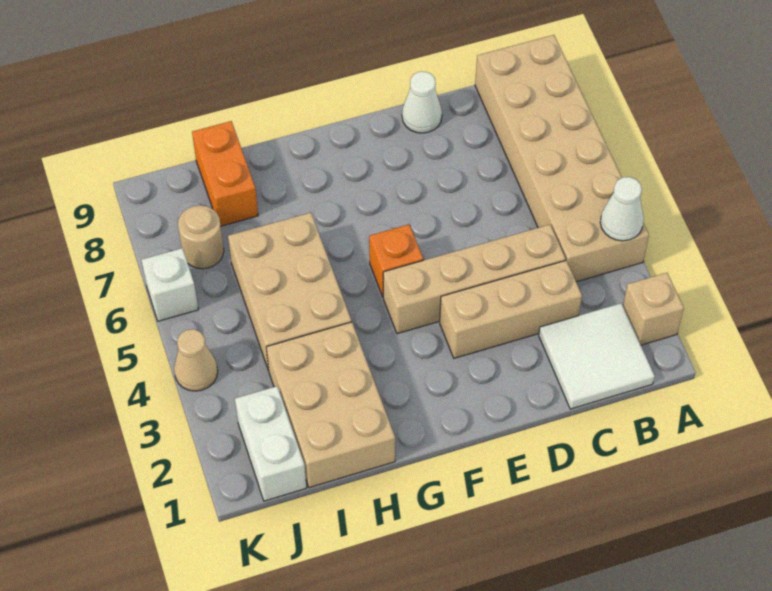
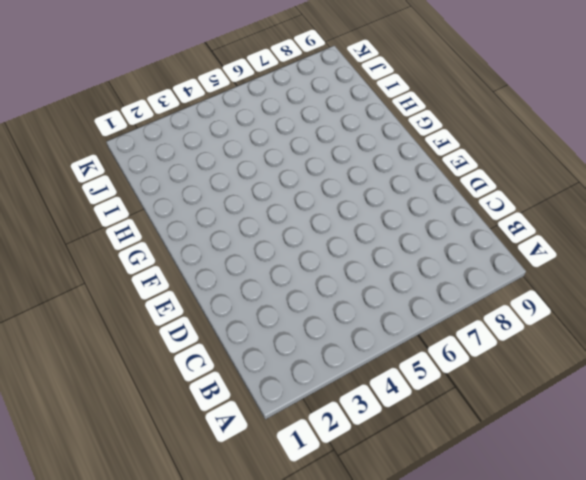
none -> tan brick A2 level 1
none -> tan brick A4:B9 level 1
none -> white tile B1:C2 level 1

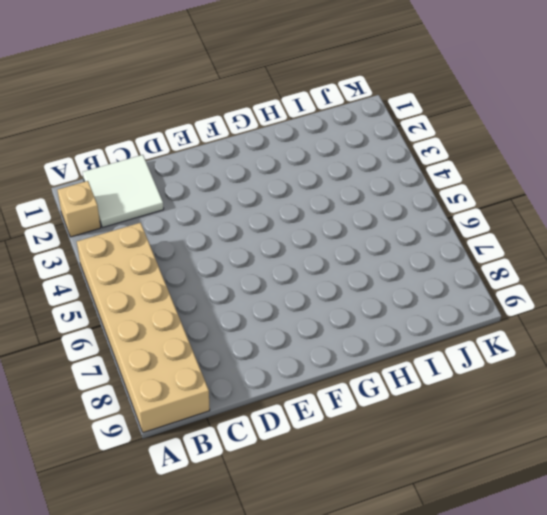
none -> tan brick C3:E3 level 1
none -> tan brick C4:F4 level 1
none -> white cone D9 level 1

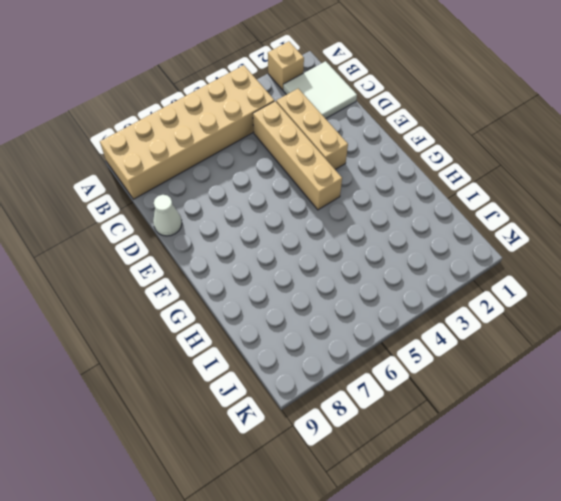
none -> orange brick F5 level 1
none -> tan brick H1:I3 level 1
none -> tan brick H4:I6 level 1

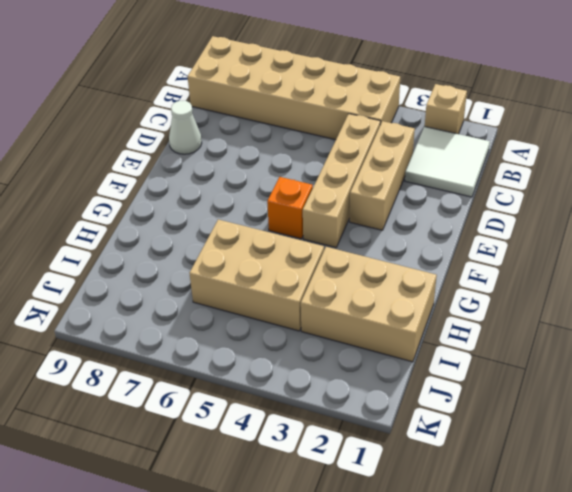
none -> orange brick I8:I9 level 1
none -> white brick J1:J2 level 1
none -> tan round brick J7 level 1

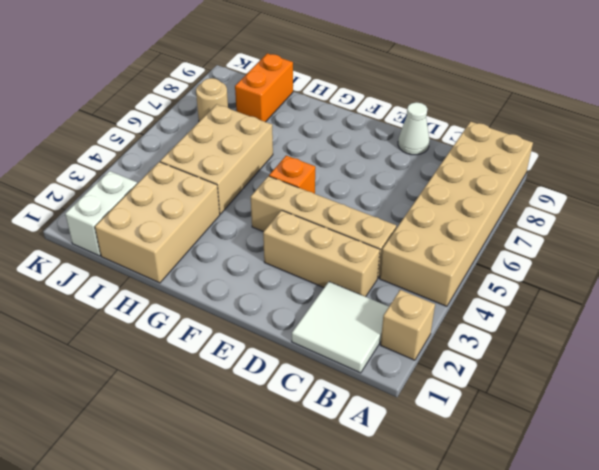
none -> tan cone K4 level 1
none -> white brick K6 level 1
none -> white cone A4 level 2

